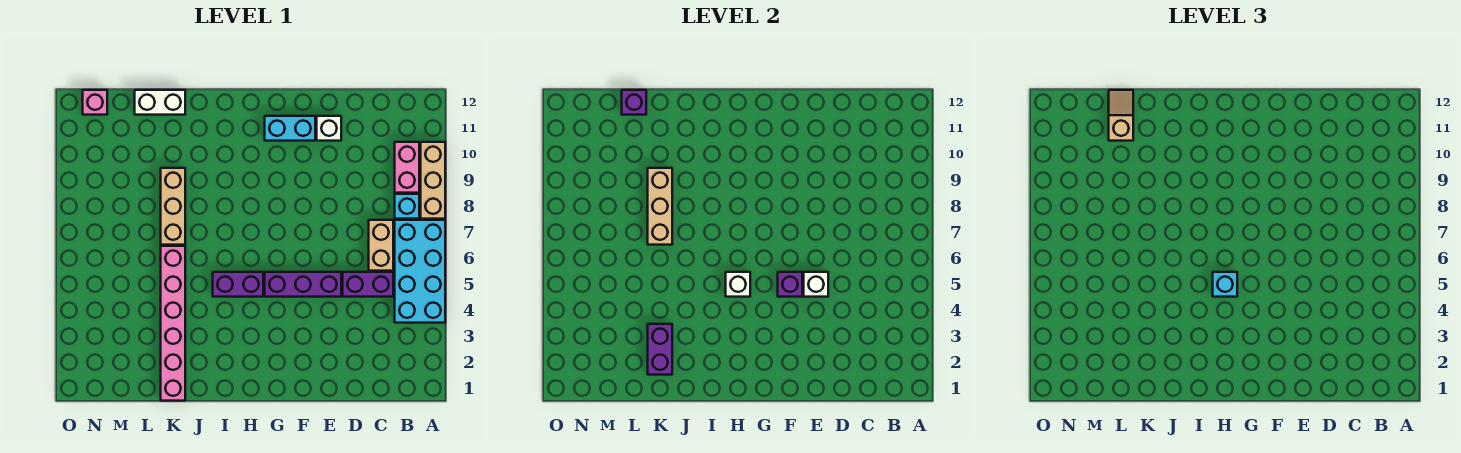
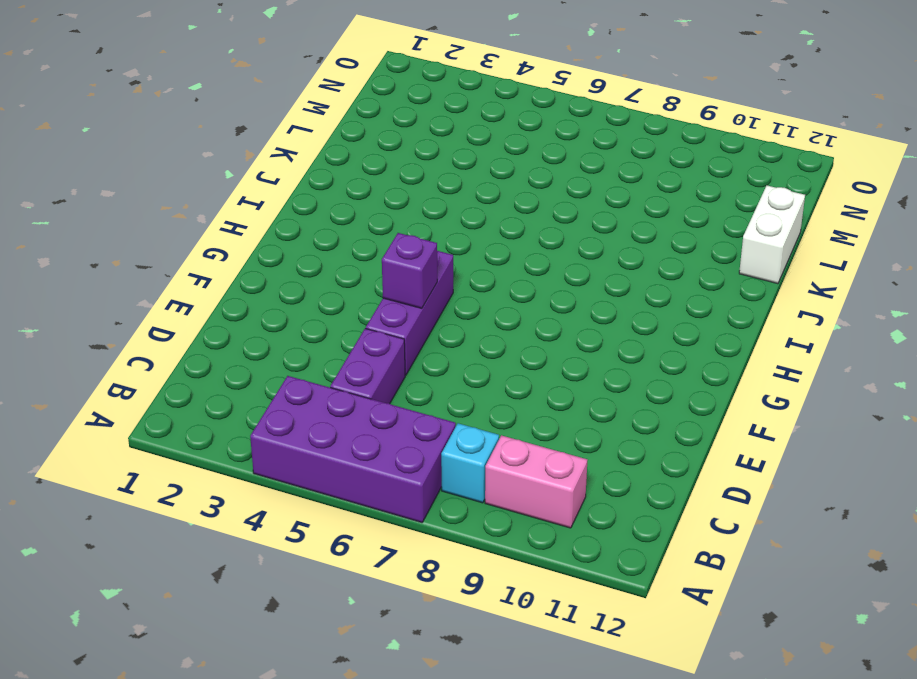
purple brick A4:B7 level 1 -> cyan brick A4:B7 level 1
none -> tan brick A8:A10 level 1
none -> tan brick C6:C7 level 1
none -> white brick E11 level 1

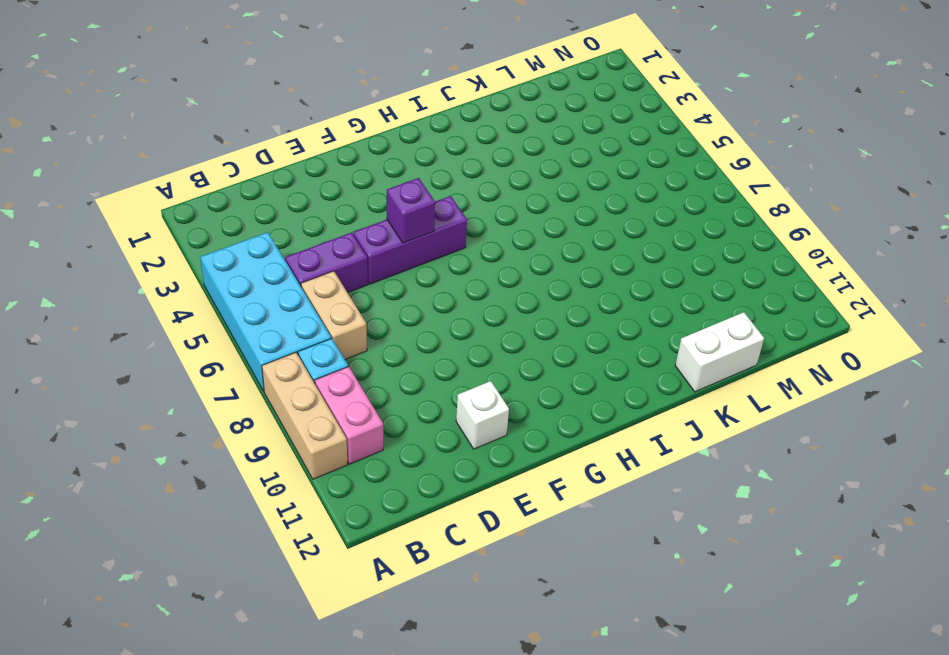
none -> cyan brick F11:G11 level 1
none -> purple brick H5:I5 level 1
none -> pink brick K1:K6 level 1

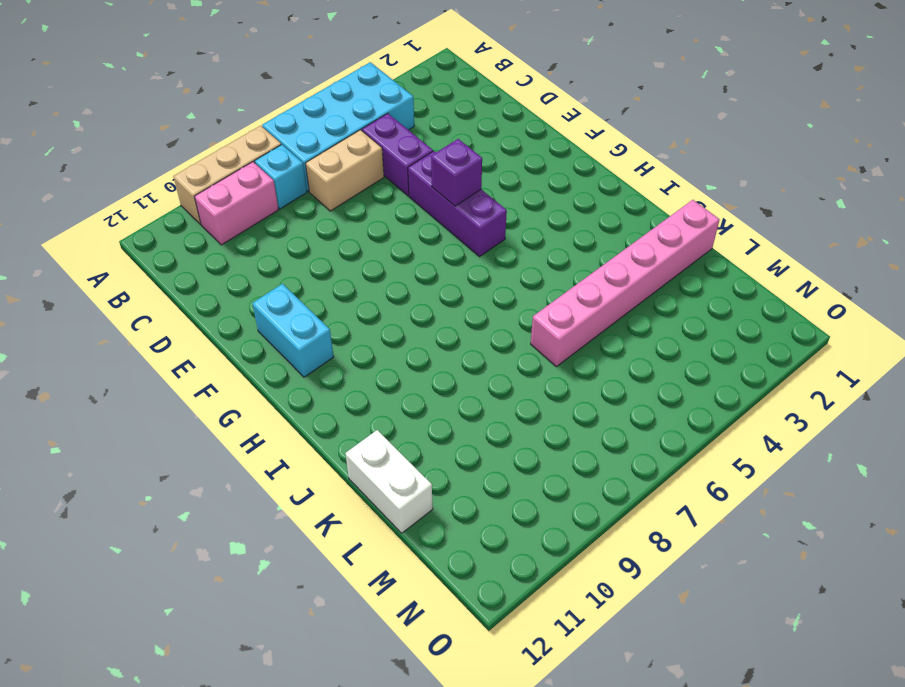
none -> white brick E11 level 1
none -> purple brick H5:I5 level 1
none -> tan brick K7:K9 level 1

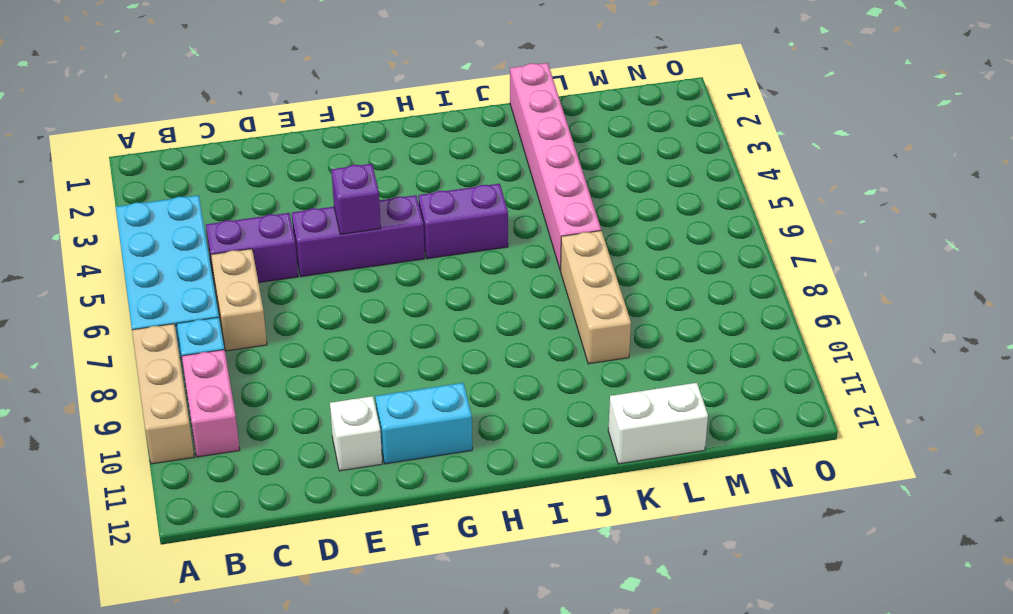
none -> pink brick N12 level 1
none -> white brick E5 level 2
none -> white brick H5 level 2

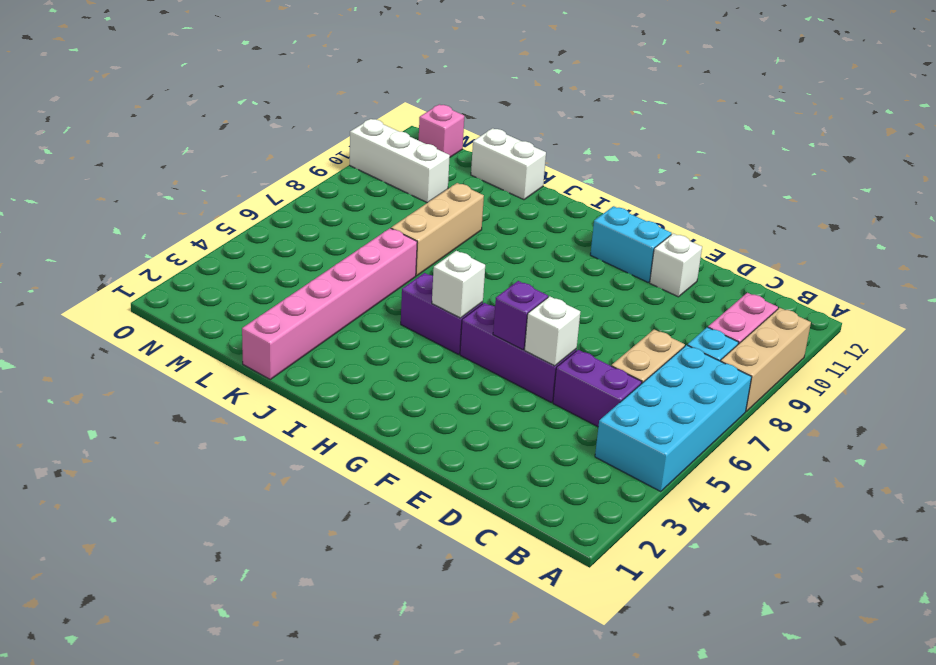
white brick M10:O10 level 1 -> none
none -> purple brick K2:K3 level 2
none -> tan brick K7:K9 level 2
none -> purple brick L12 level 2

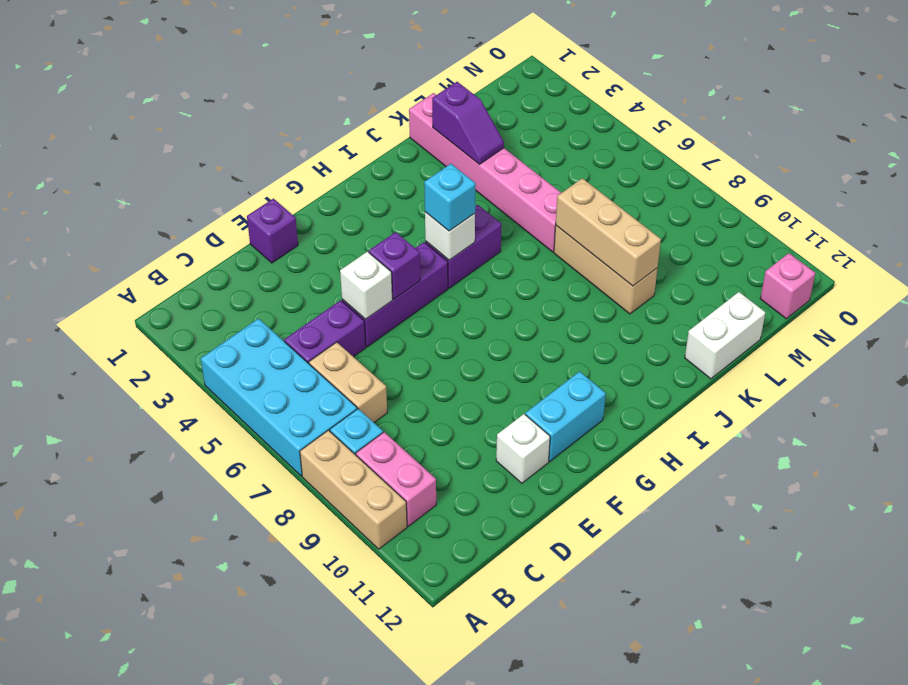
purple brick E1 level 1 -> purple brick L12 level 2
purple slope K2:K3 level 2 top 2 -> purple brick K2:K3 level 2
none -> tan slope L11:L12 level 3 top 11

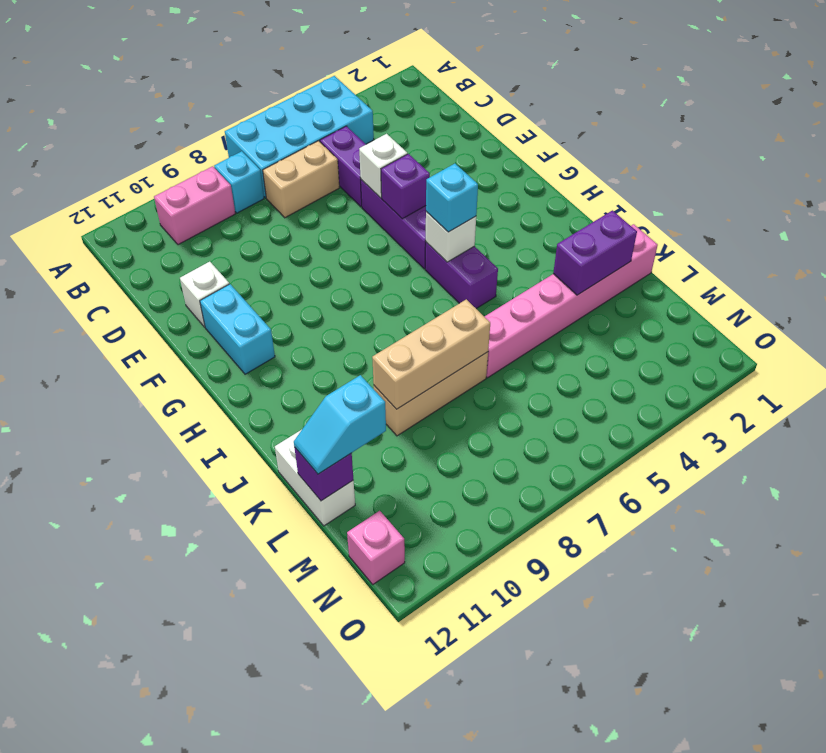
cyan slope L11:L12 level 3 top 11 -> tan slope L11:L12 level 3 top 11
none -> tan brick A8:A10 level 1

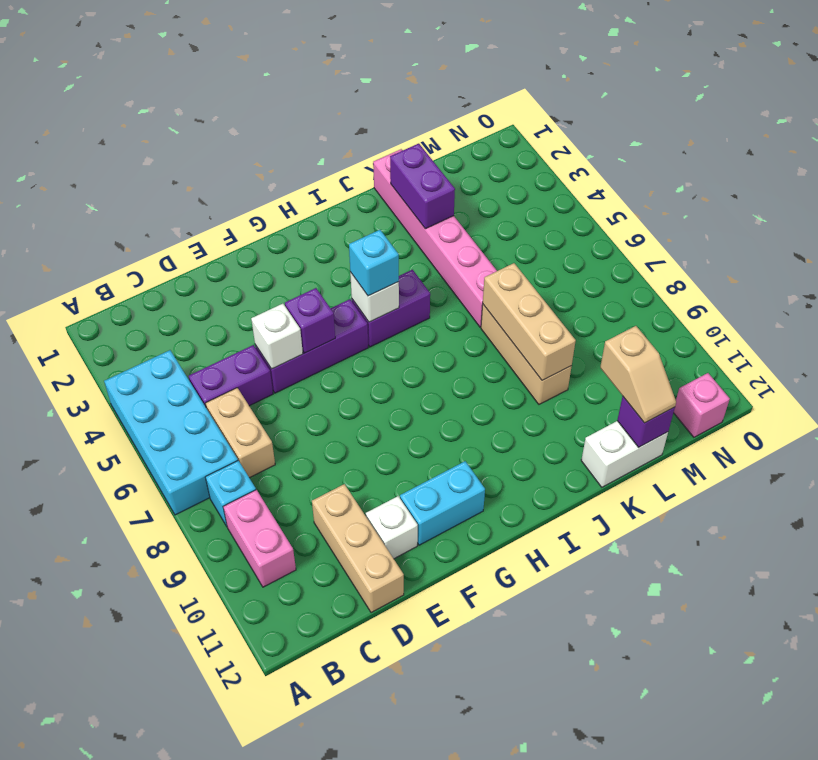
tan brick D10:D12 level 1 -> tan brick A8:A10 level 1

